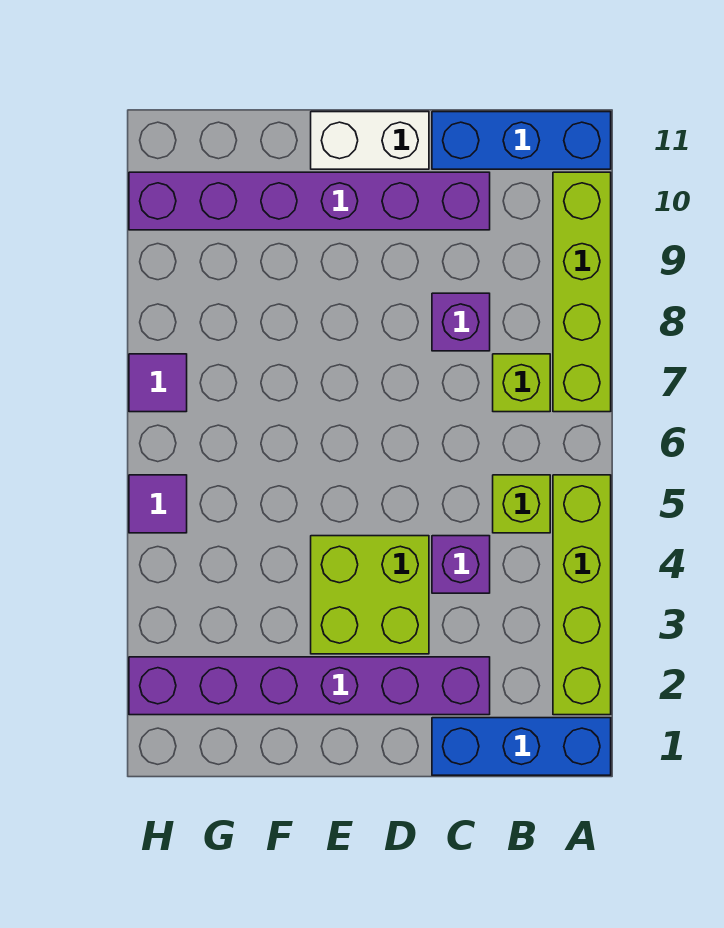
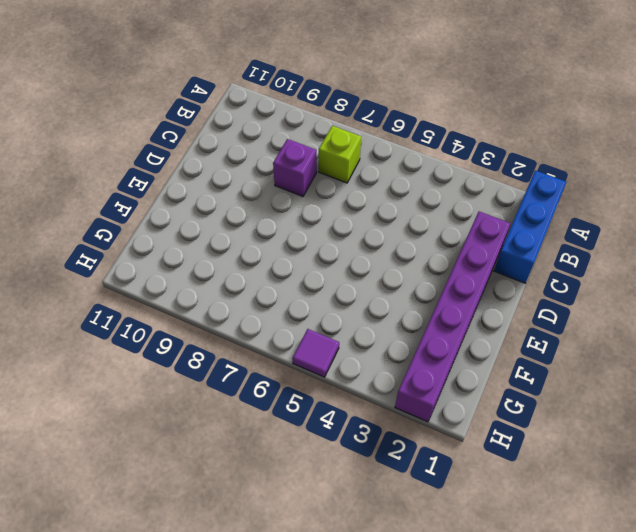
none -> lime brick A2:A5 level 1
none -> lime brick A7:A10 level 1
none -> blue brick A11:C11 level 1

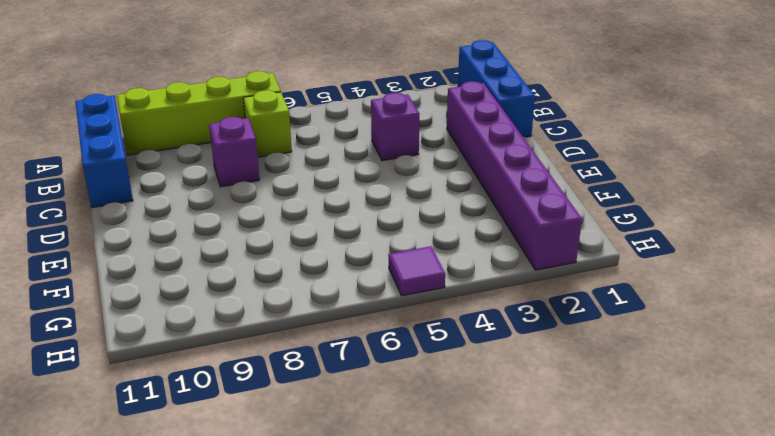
none -> lime brick A2:A5 level 1
none -> lime brick B5 level 1
none -> purple brick C10:H10 level 1

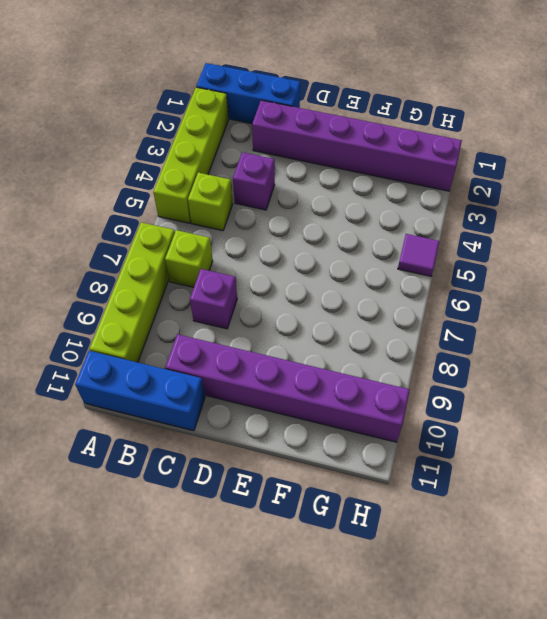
none -> lime brick D3:E4 level 1
none -> white brick D11:E11 level 1
none -> purple tile H7 level 1

